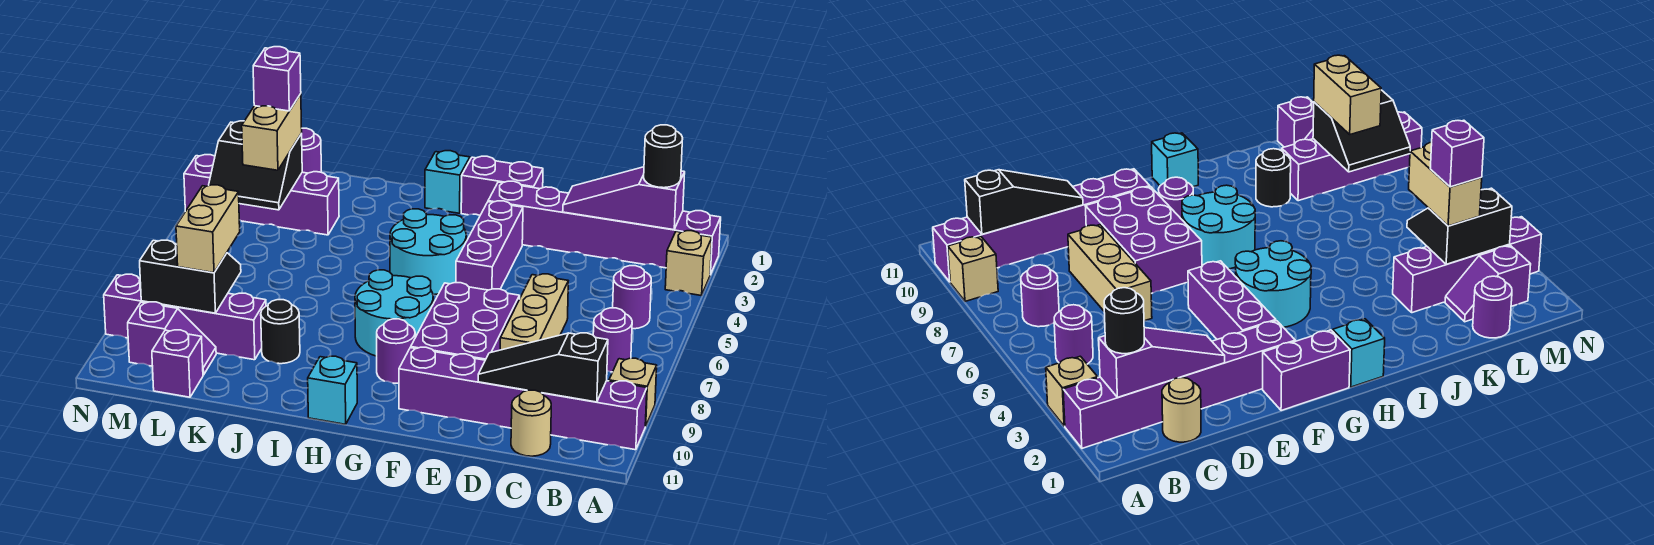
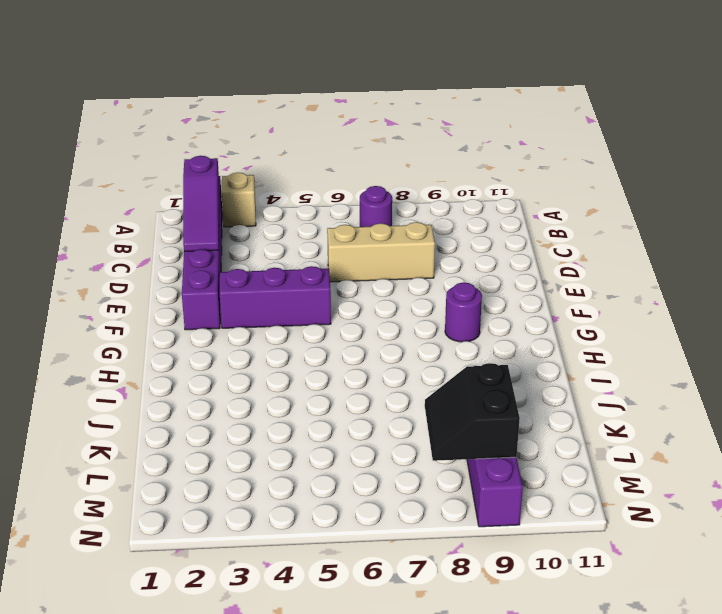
none -> tan brick A9 level 1
none -> purple brick A10:F10 level 1
none -> purple round brick B5 level 1
none -> tan round brick C1 level 1

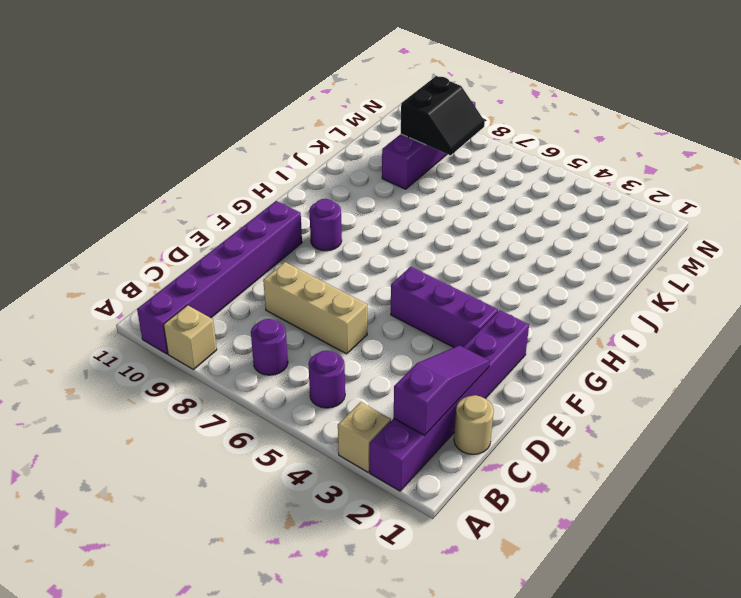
none -> tan round brick C11 level 1
none -> purple brick E7:F9 level 1
none -> purple brick F1:G1 level 1
none -> cyan round brick G4:H5 level 1

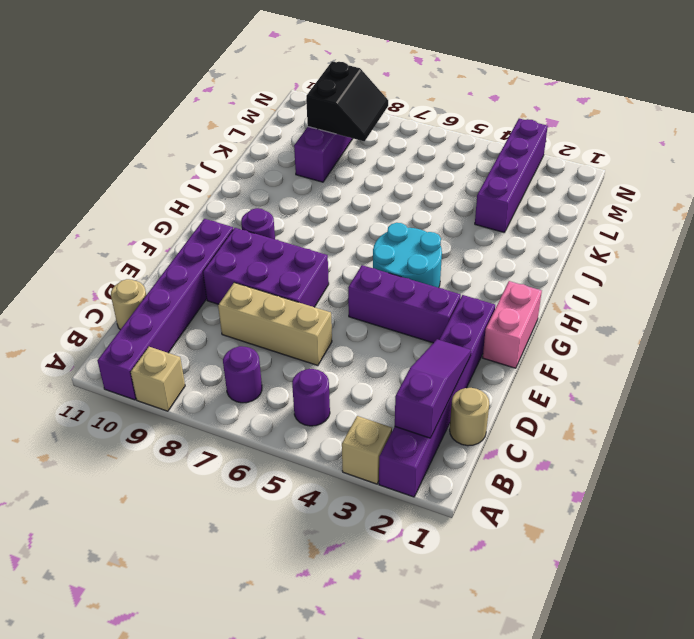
pink brick F1:G1 level 1 -> purple brick F1:G1 level 1
none -> cyan round brick G7:H8 level 1
none -> cyan brick H1 level 1
none -> cyan brick H11 level 1
none -> black round brick J9 level 1

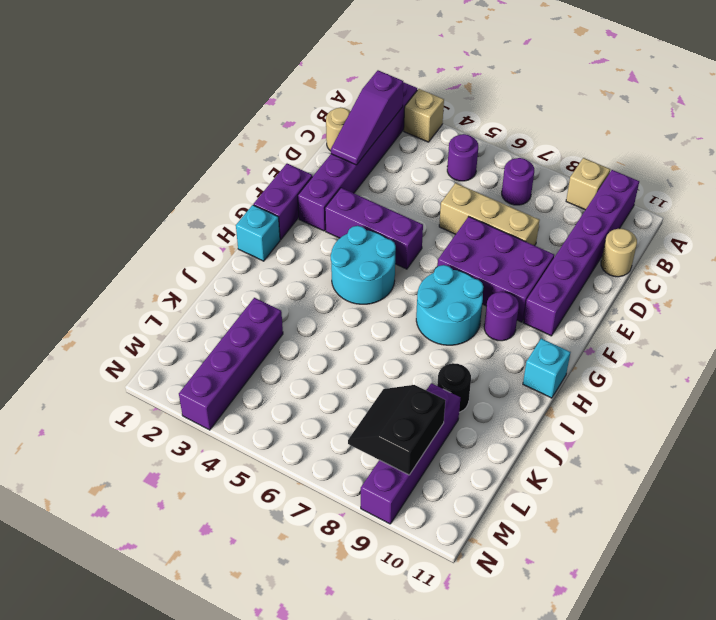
none -> purple round brick L1 level 1
none -> purple slope L2:M2 level 1 top M
none -> purple slope L10:M10 level 1 top M
none -> purple brick L11 level 1

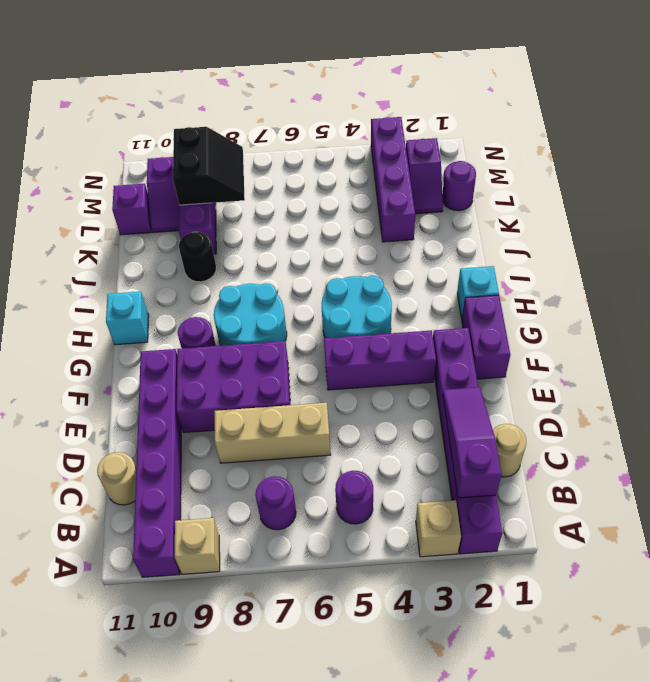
none -> black slope B10:D10 level 2 top B
none -> black slope L3:M4 level 2 top 3
none -> black round brick B2 level 3
none -> tan brick L3:L4 level 3

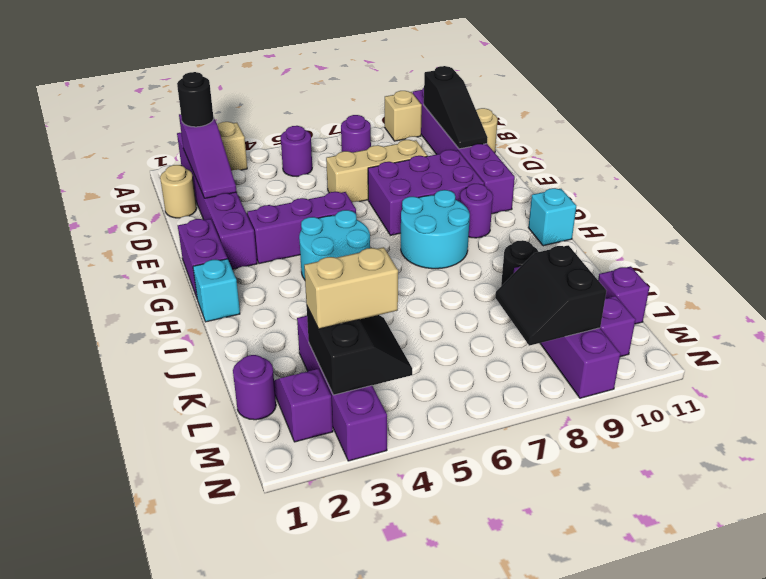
none -> tan brick L8:L9 level 3
none -> purple brick L3 level 4

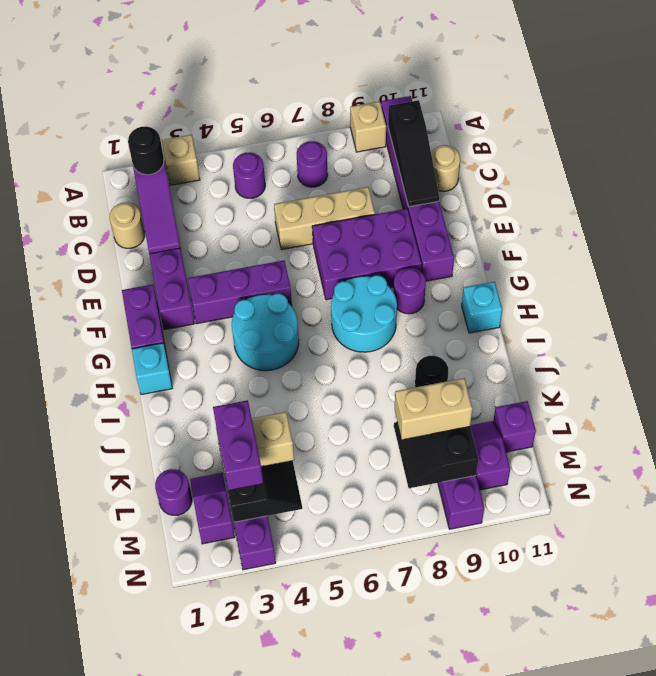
purple brick L3:M3 level 4 -> purple brick L3 level 4

